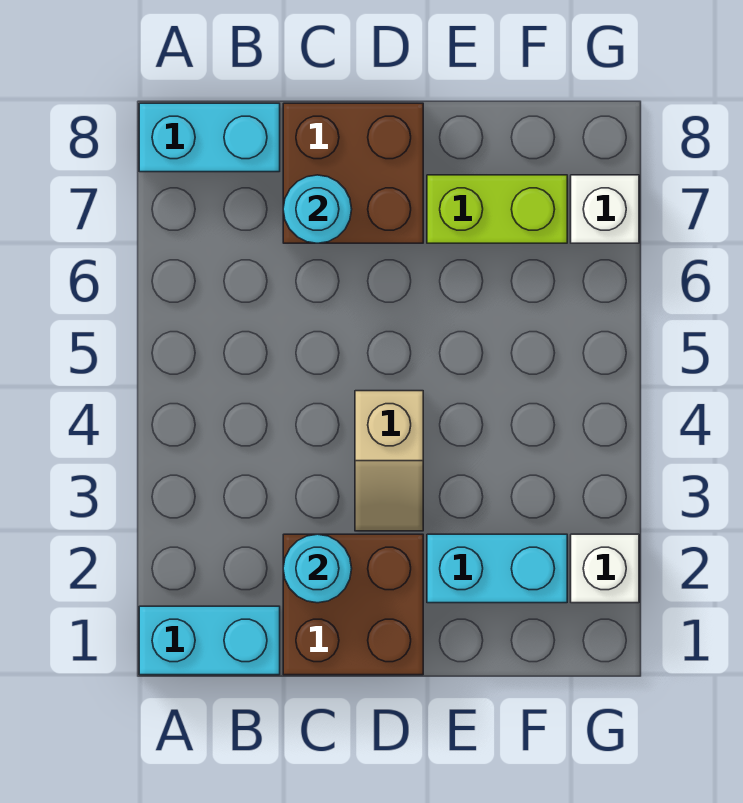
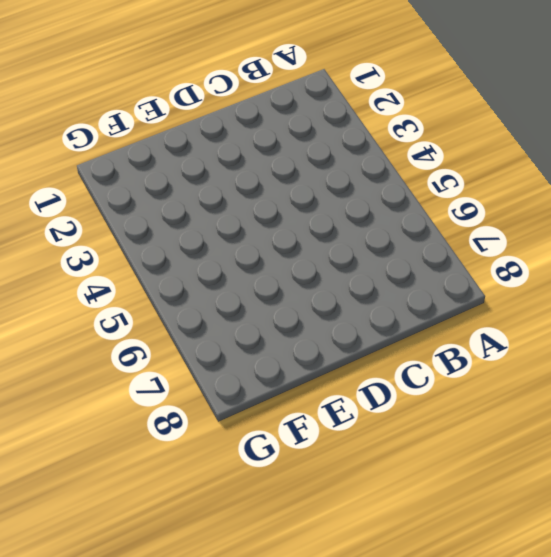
none -> cyan brick A1:B1 level 1
none -> cyan brick A8:B8 level 1

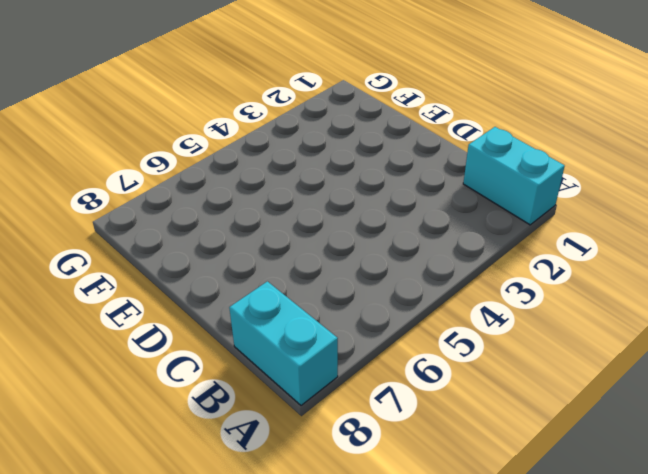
none -> brown brick C1:D2 level 1
none -> brown brick C7:D8 level 1

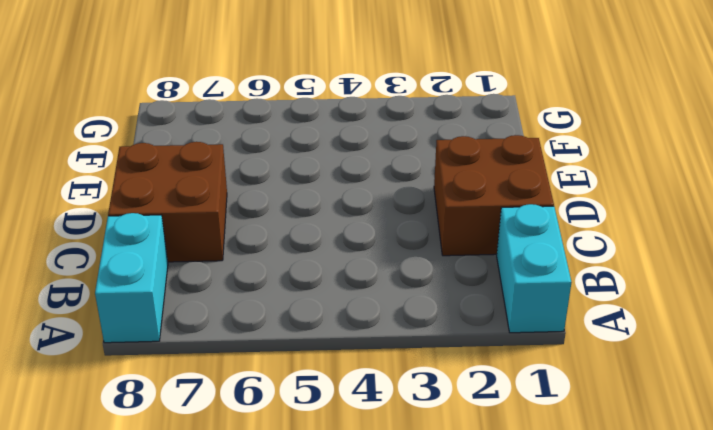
none -> tan slope D3:D4 level 1 top 4
none -> cyan brick E2:F2 level 1

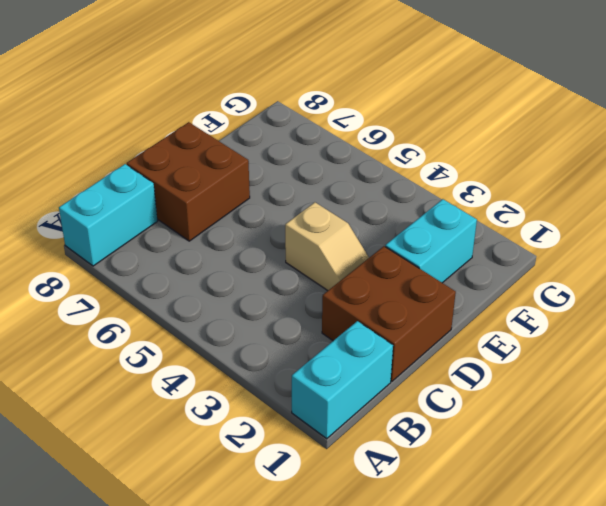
none -> lime brick E7:F7 level 1
none -> white brick G2 level 1

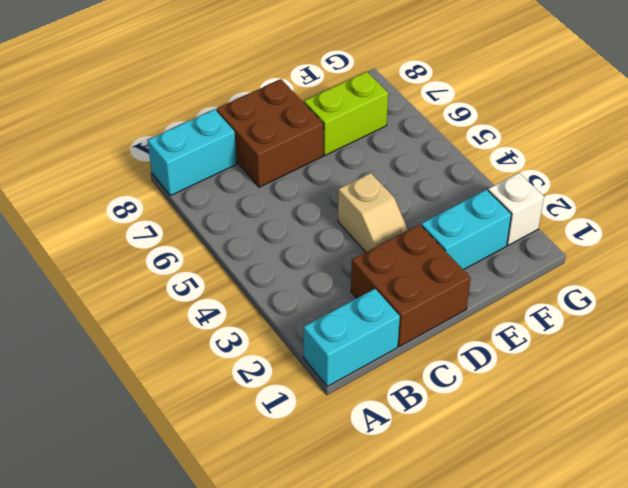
none -> white brick G7 level 1
none -> cyan round brick C2 level 2

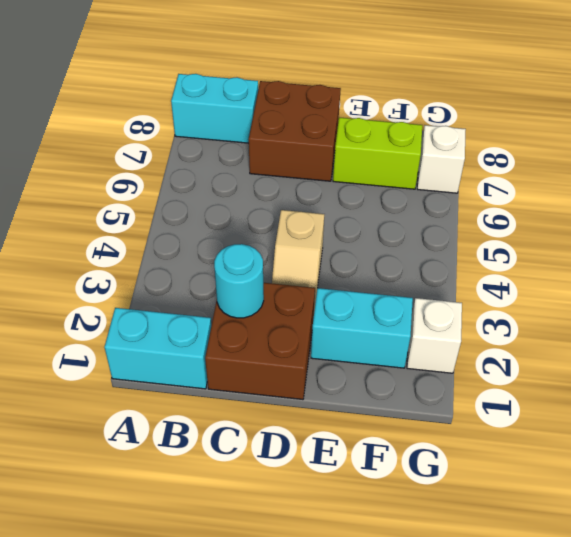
none -> cyan round brick C7 level 2

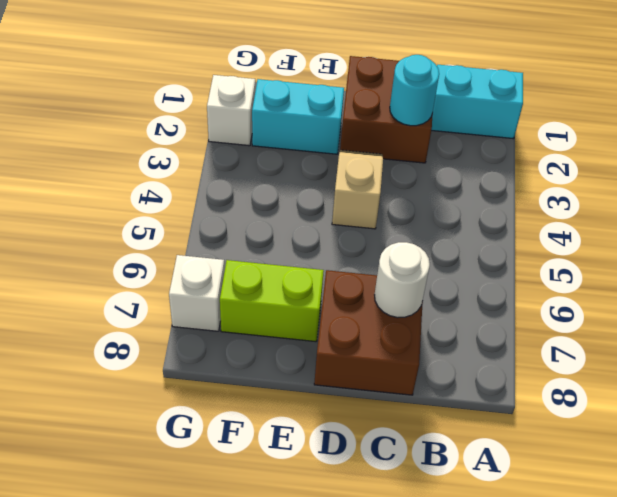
white round brick C7 level 2 -> cyan round brick C7 level 2
none -> cyan brick A8:B8 level 1

